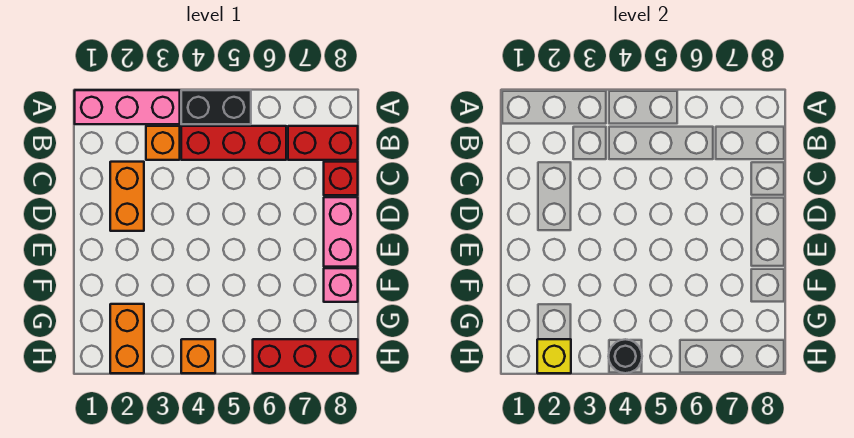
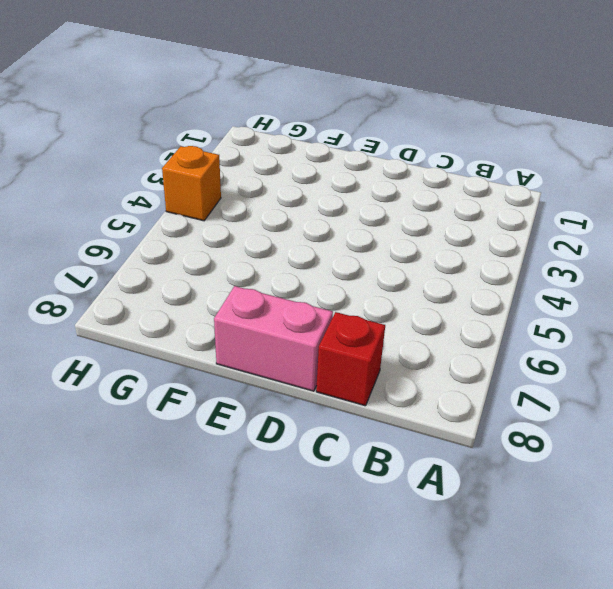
none -> pink brick A1:A3 level 1
none -> black brick A4:A5 level 1
none -> orange brick B3 level 1

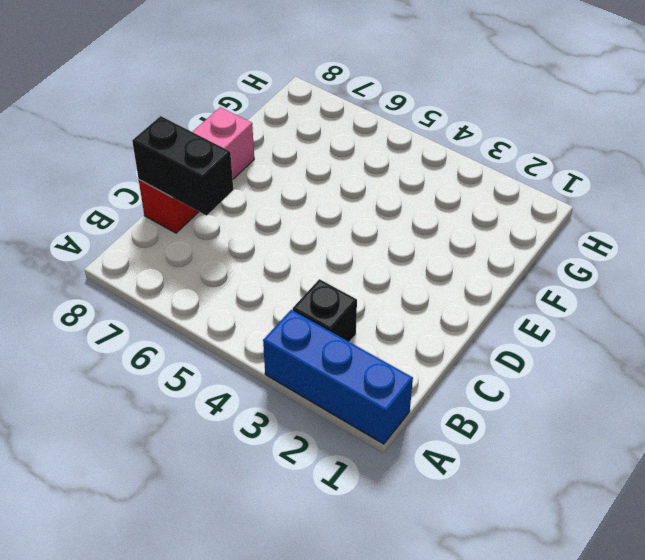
blue brick A1:A3 level 1 -> pink brick A1:A3 level 1
black brick B3 level 1 -> orange brick B3 level 1
black brick C7:C8 level 2 -> black brick A4:A5 level 1
none -> red brick B4:B6 level 1
none -> red brick B7:B8 level 1
none -> orange brick C2:D2 level 1

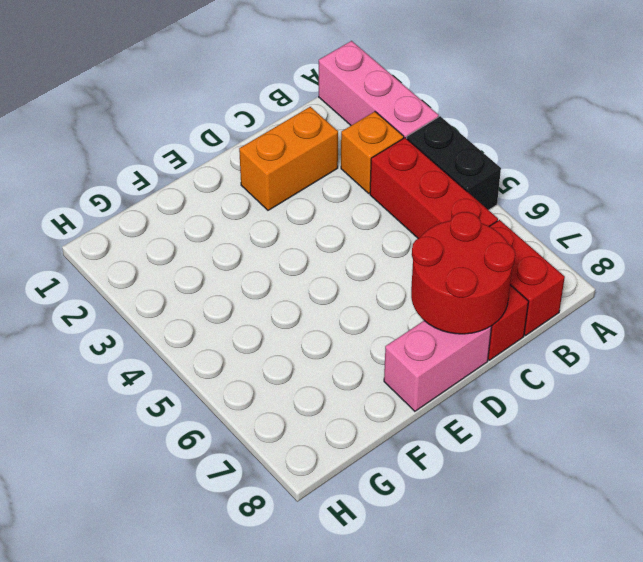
red round brick C7:D8 level 2 -> none
none -> pink brick F8 level 1
none -> orange brick G2:H2 level 1
none -> orange brick H4 level 1

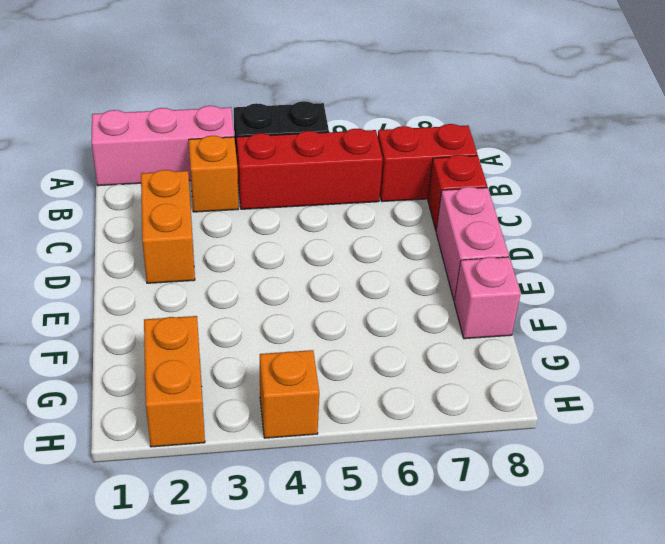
none -> red brick H6:H8 level 1
none -> yellow brick H2 level 2
none -> black round brick H4 level 2

